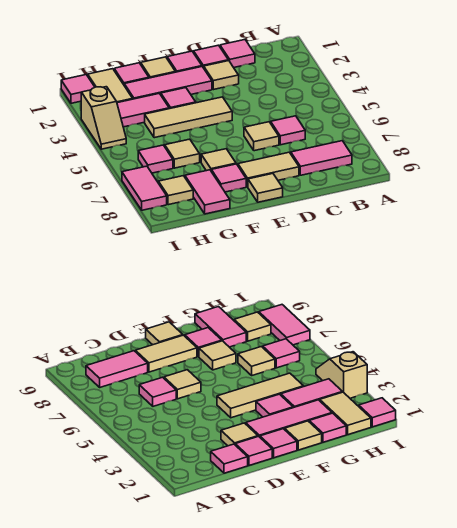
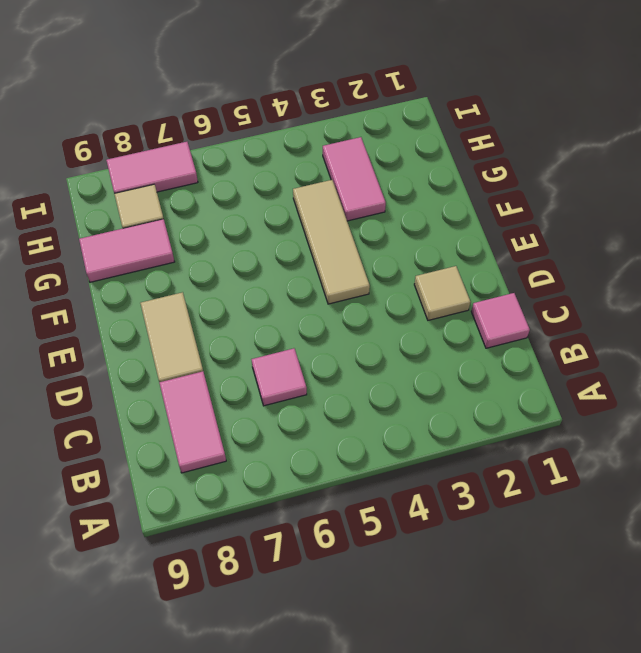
none -> pink tile D1 level 1
none -> tan tile D6 level 1
none -> pink tile E1 level 1

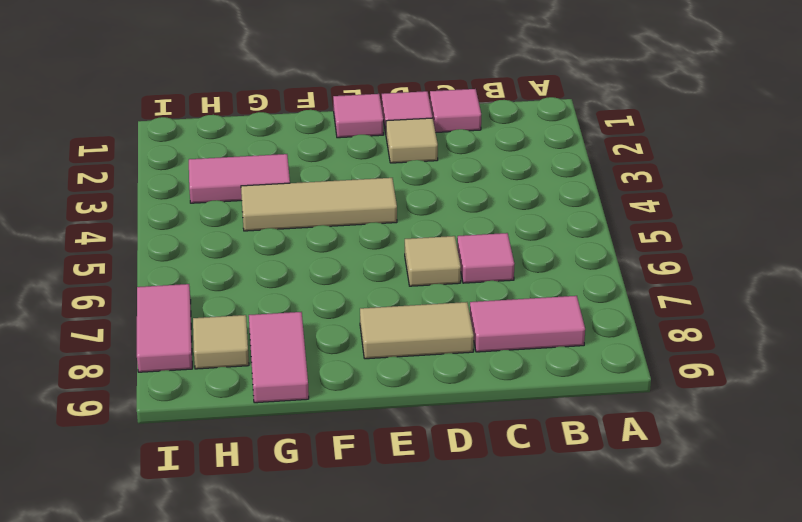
none -> pink tile E2:G2 level 1
none -> tan tile E9 level 1
none -> tan tile F1 level 1

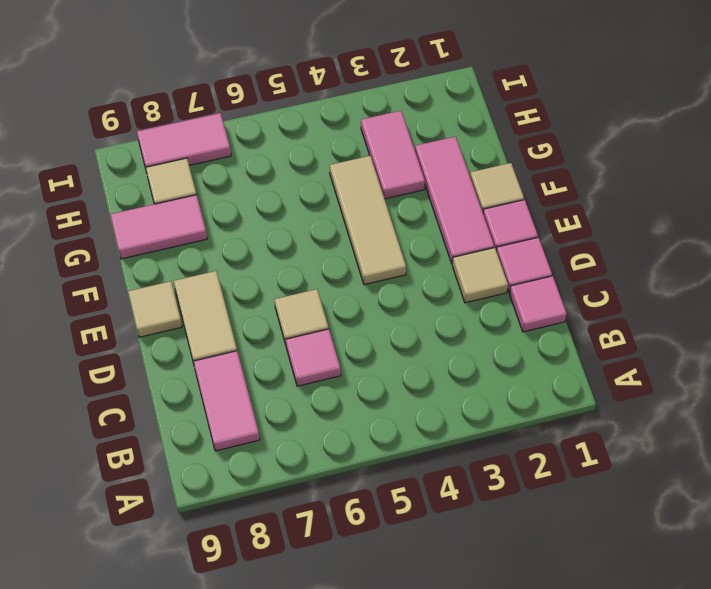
none -> pink tile F3 level 1
none -> tan tile F7 level 1
none -> pink tile F8 level 1

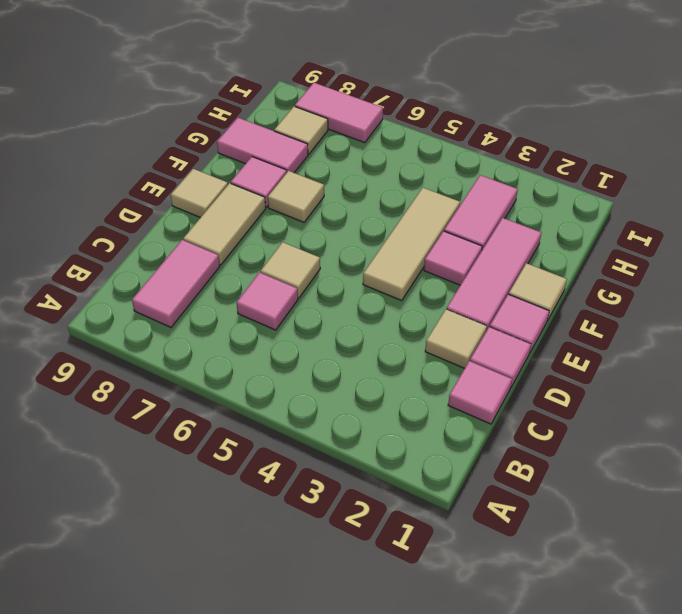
none -> pink tile G1 level 1
none -> tan tile G6 level 1
none -> tan tile H1:H2 level 1

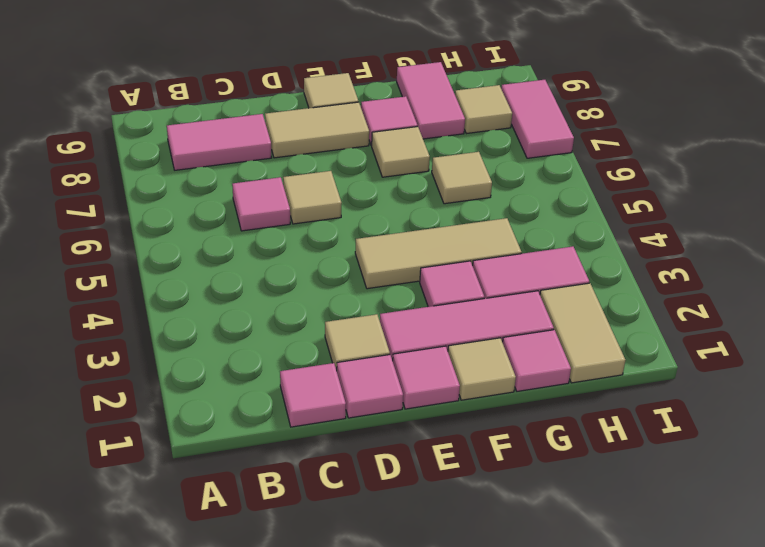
none -> pink tile H6 level 1
none -> pink tile I1 level 1
none -> tan slope I3:I4 level 1 top 3

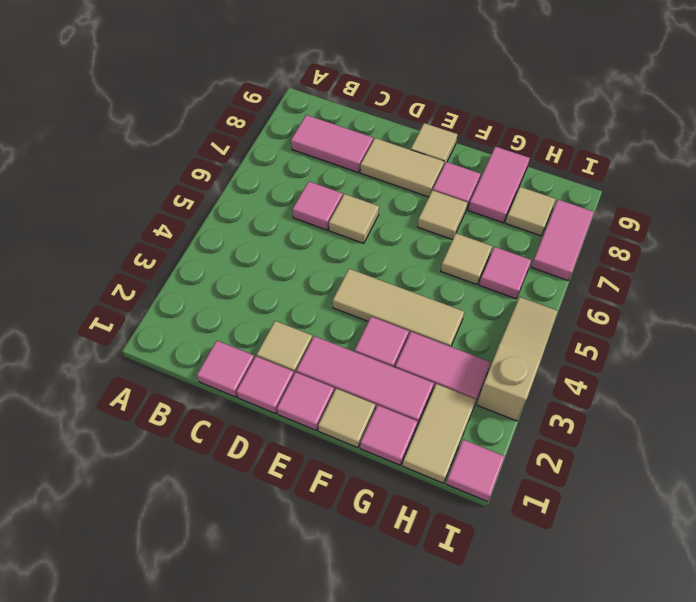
tan slope I3:I5 level 1 top 3 -> tan slope I3:I4 level 1 top 3

